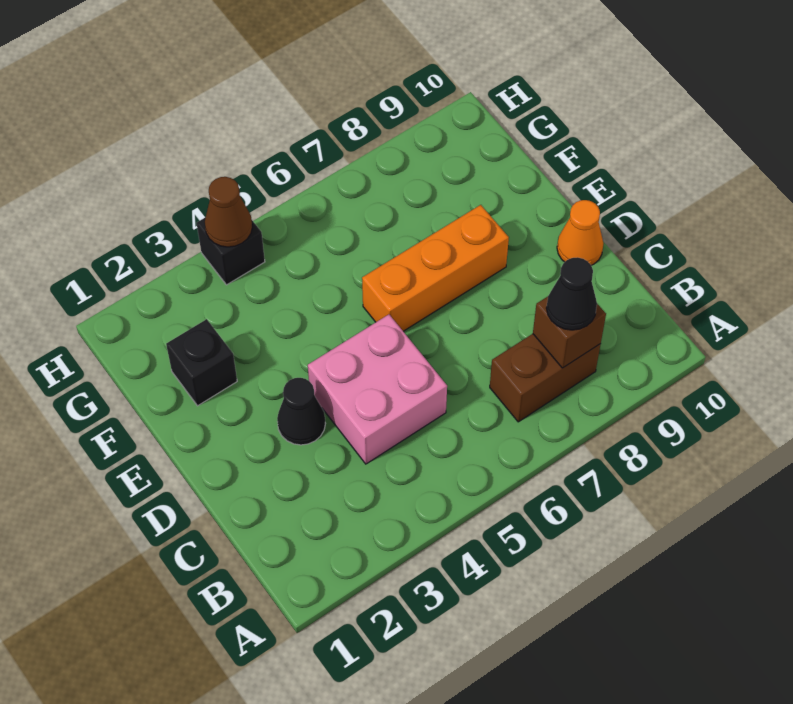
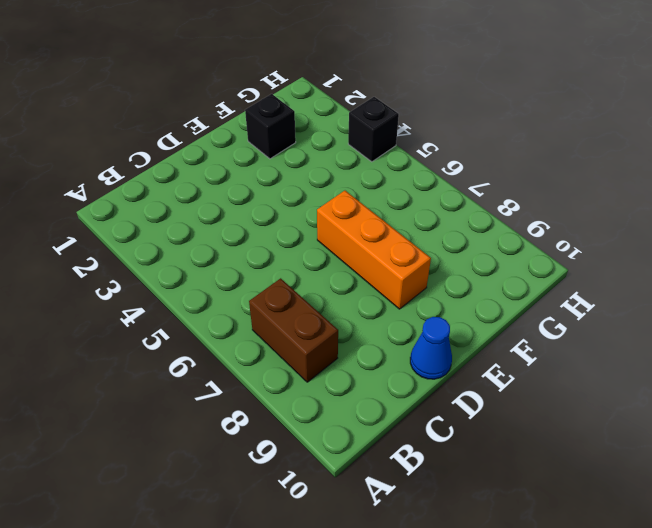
blue cone D10 level 1 -> orange cone D10 level 1
none -> pink brick C4:D5 level 1
none -> black cone D3 level 1

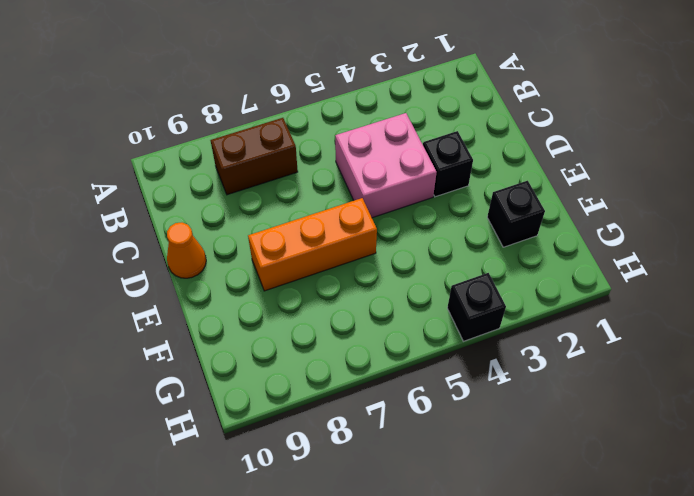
black brick D3 level 1 -> black cone D3 level 1
none -> brown brick B8 level 2
none -> brown cone H4 level 2

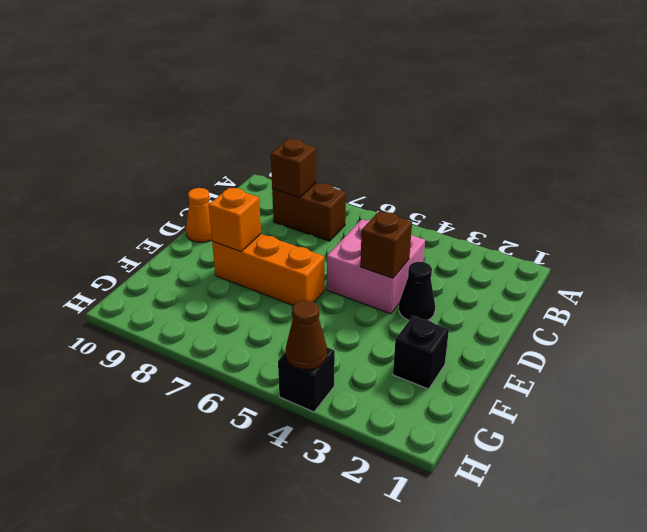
brown brick D4 level 2 -> none
orange brick E8 level 2 -> none
none -> black cone B8 level 3

